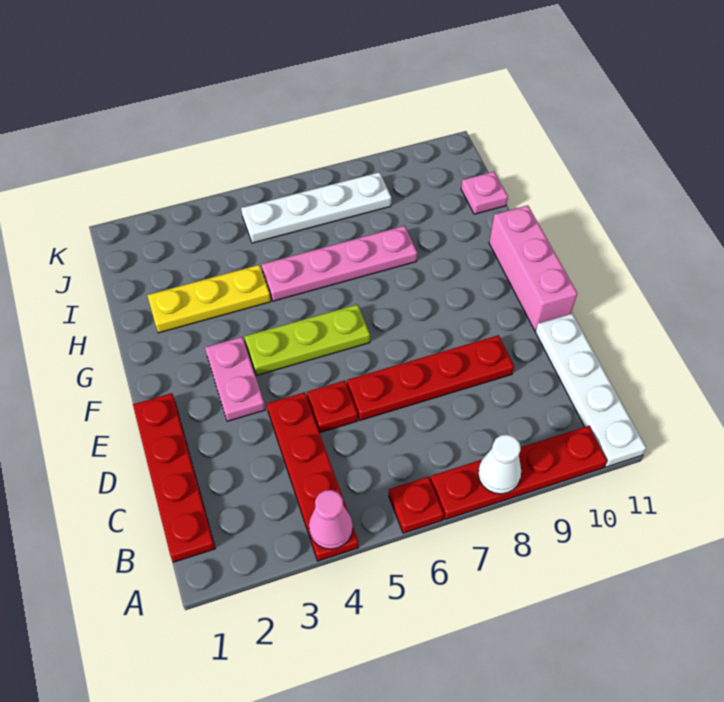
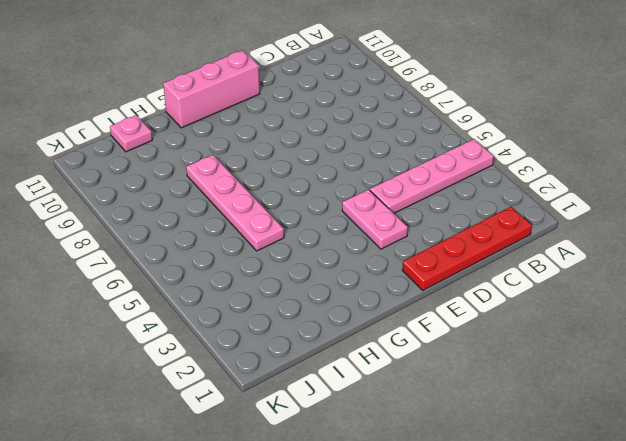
pink plate A4:D4 level 1 -> red plate A4:D4 level 1
pink plate E3:E4 level 1 -> pink plate E3:F3 level 1
none -> red plate A6 level 1
none -> red plate A7:A10 level 1
none -> white plate A11:D11 level 1

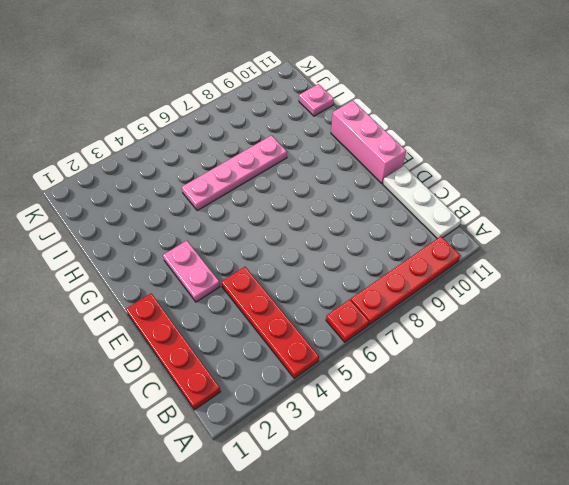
white plate B11:D11 level 1 -> white plate A11:D11 level 1
none -> red plate D5 level 1
none -> red plate D6:D9 level 1
none -> lime plate F4:F6 level 1

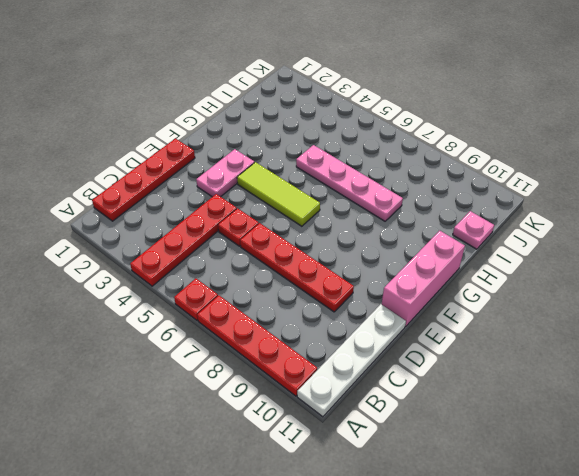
lime tile F4:F6 level 1 -> lime plate F4:F6 level 1
none -> yellow plate H2:H4 level 1
none -> white plate J5:J8 level 1
none -> pink cone A4 level 2

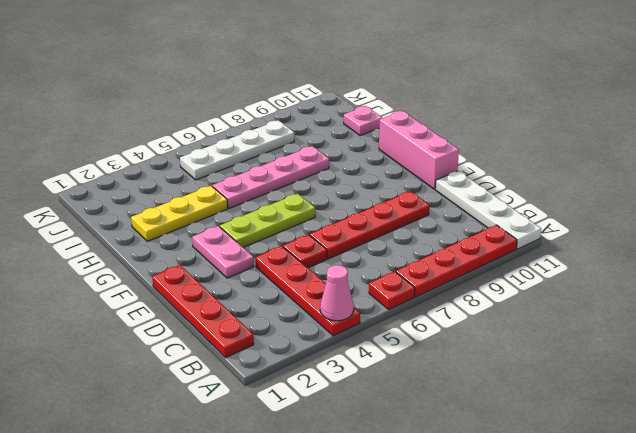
none -> white cone A8 level 2

